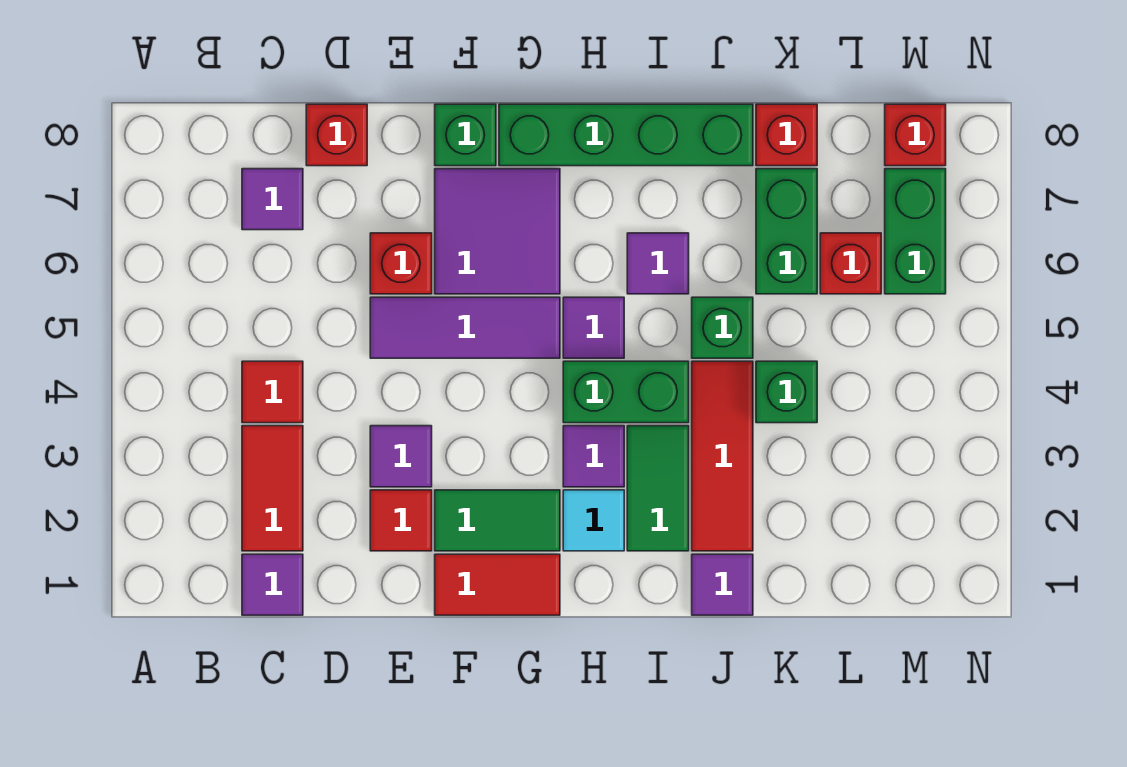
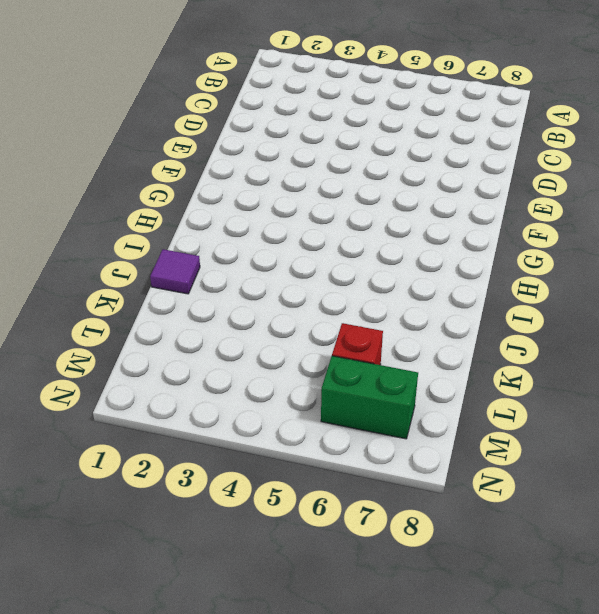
none -> purple tile C1 level 1
none -> red tile C2:C3 level 1
none -> red tile C4 level 1

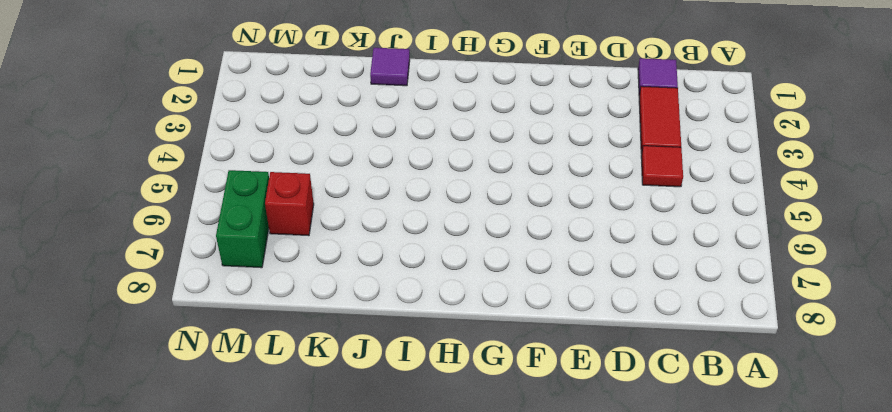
none -> purple tile C7 level 1
none -> red brick D8 level 1
none -> red tile E2 level 1

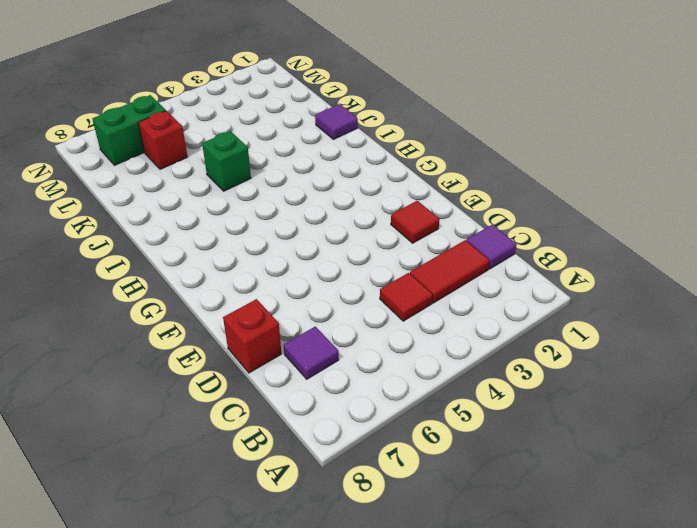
none -> purple tile E3 level 1
none -> purple tile E5:G5 level 1
none -> red brick E6 level 1

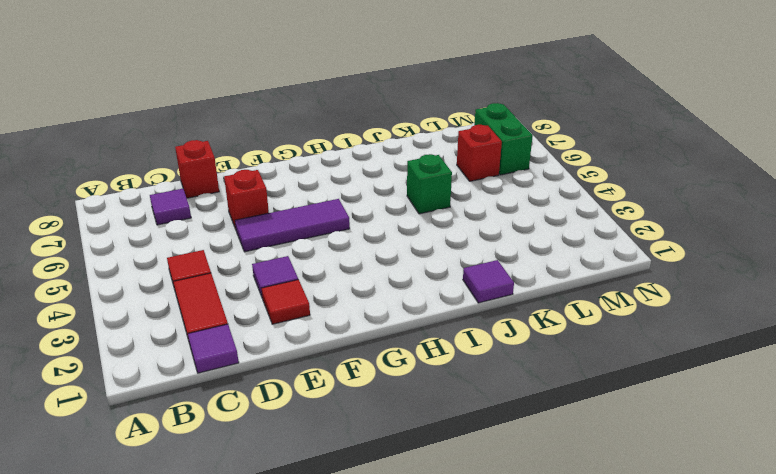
none -> red tile F1:G1 level 1
none -> green tile F2:G2 level 1
none -> purple tile F6:G7 level 1

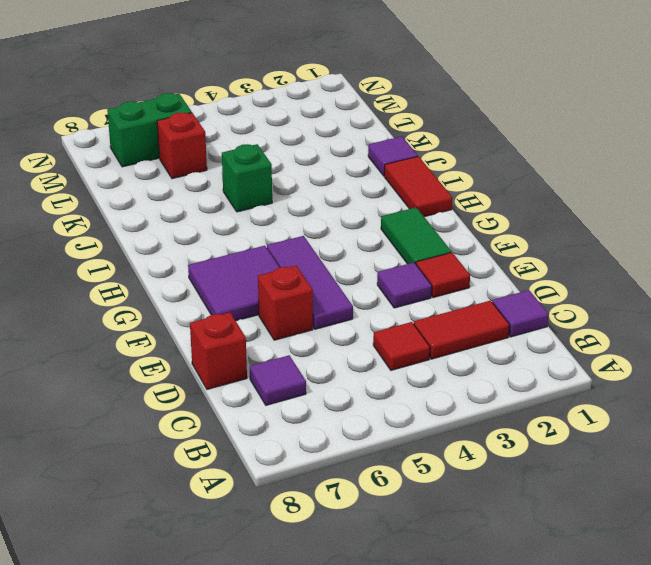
red tile H1:I1 level 1 -> red tile F1:G1 level 1
none -> green brick F8 level 1
none -> green brick G8:J8 level 1
none -> cyan tile H2 level 1

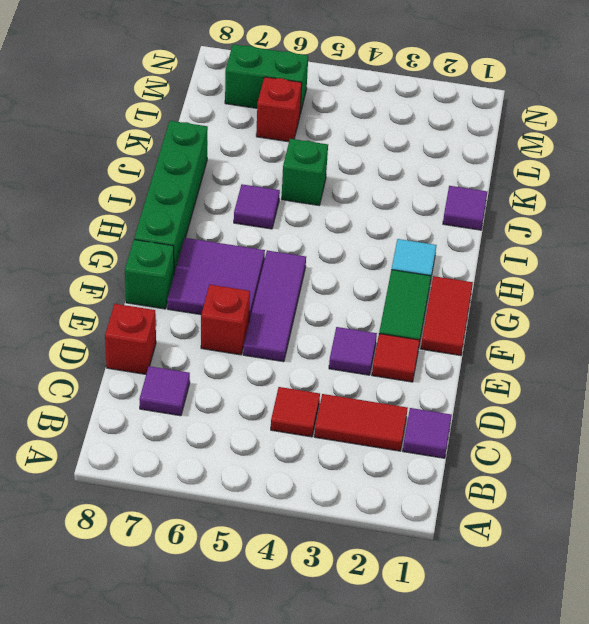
none -> purple tile H3 level 1
none -> green brick H4:I4 level 1
none -> purple tile H5 level 1

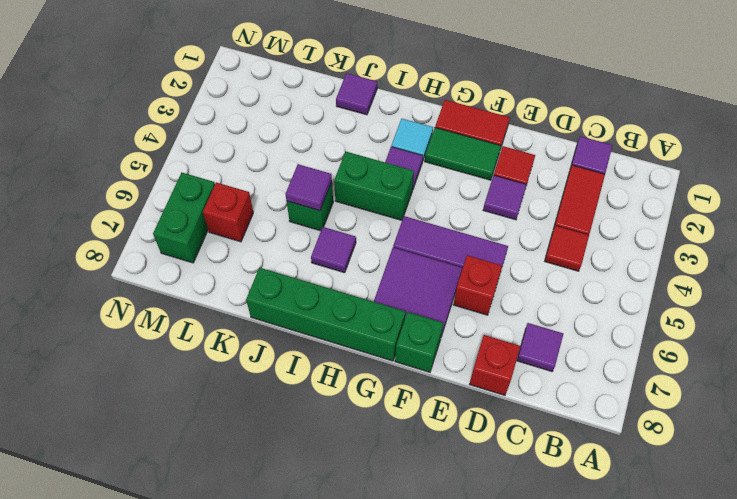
purple tile J5 level 2 -> purple tile H5 level 1
none -> green tile I2:I3 level 1
none -> red tile J2:J4 level 1
none -> green brick K4 level 1

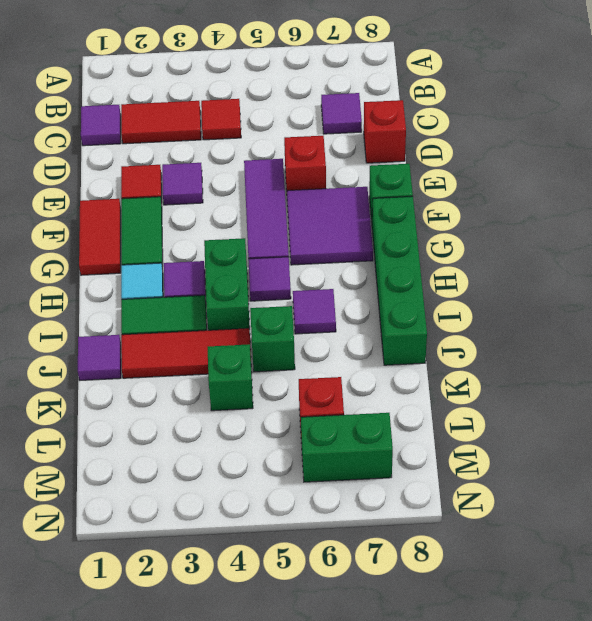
none -> green brick K6:K7 level 1
none -> red brick K8 level 1
none -> red brick M8 level 1

